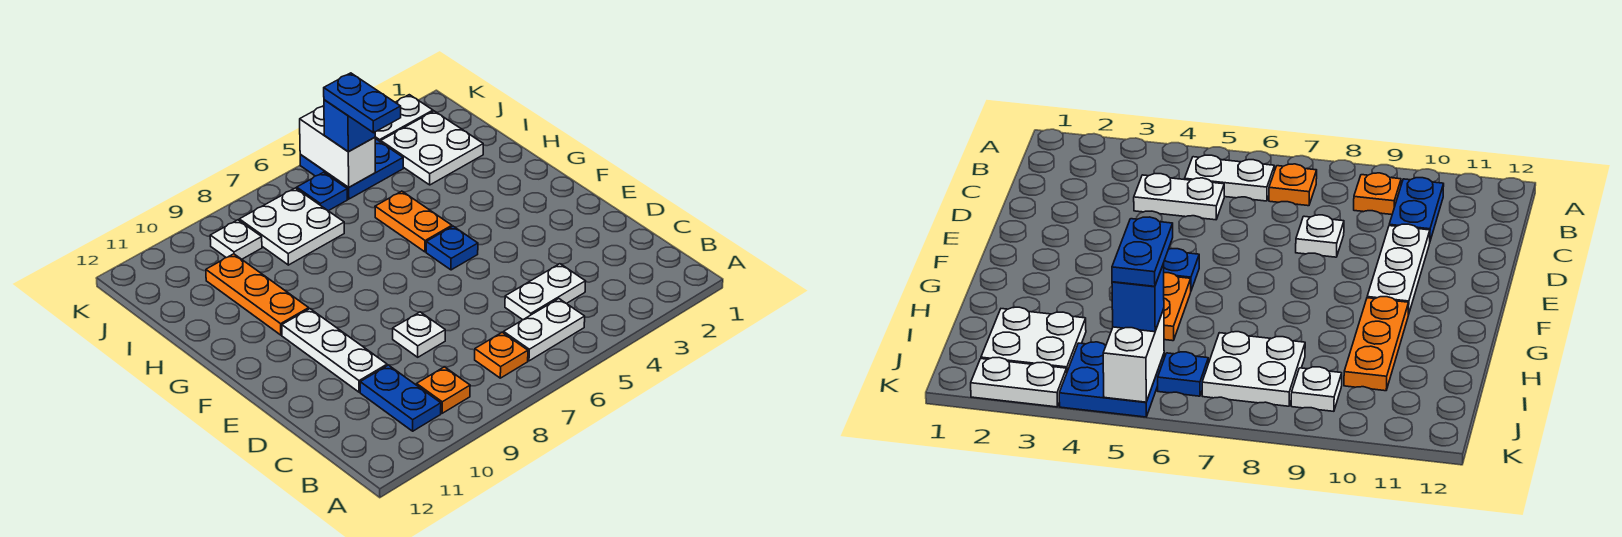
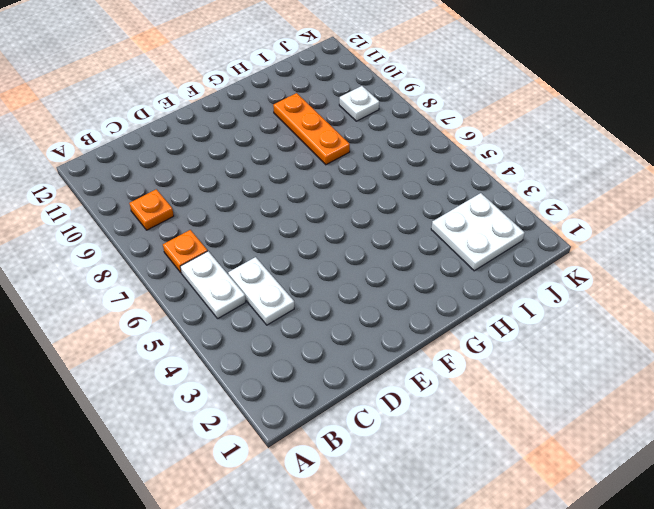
orange plate H8:H10 level 1 -> orange plate G10:I10 level 1
none -> blue plate B10:C10 level 1
none -> white plate D8 level 1
none -> white plate D10:F10 level 1

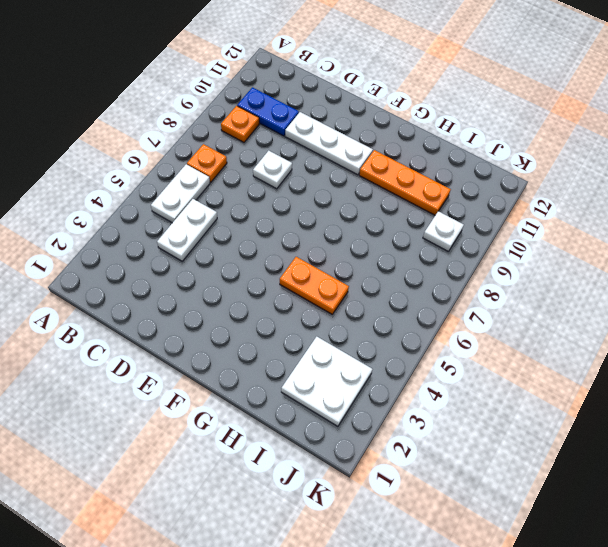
none -> blue plate F5 level 1
none -> white plate I7:J8 level 1
none -> blue plate J4:K5 level 1

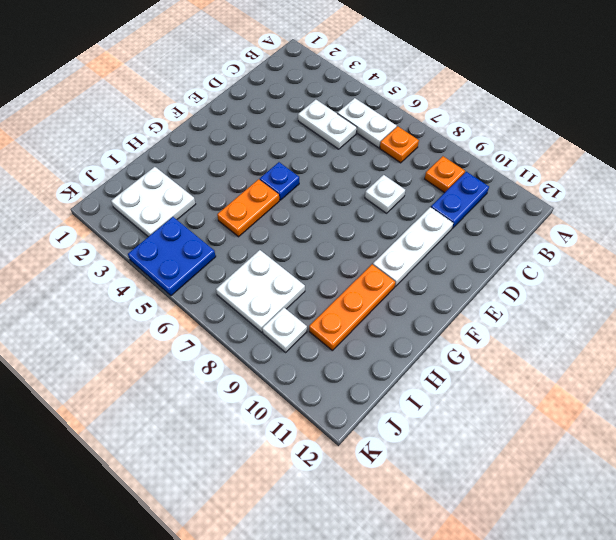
none -> blue plate J6 level 1
none -> white plate K2:K3 level 1
none -> white brick J5:K5 level 2

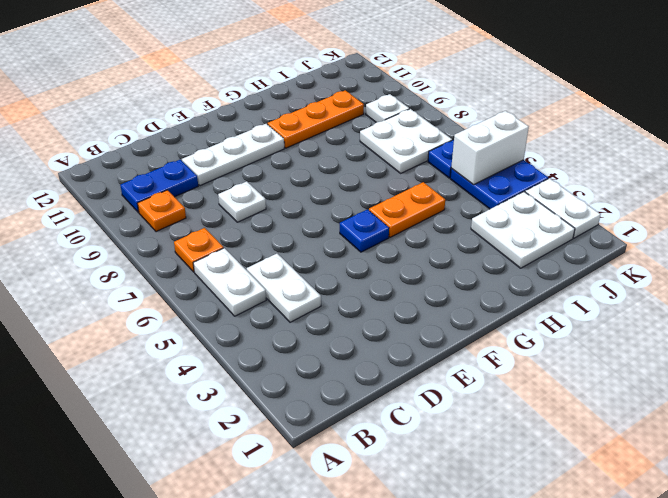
none -> blue brick J5 level 3
none -> blue plate I5:J5 level 4

